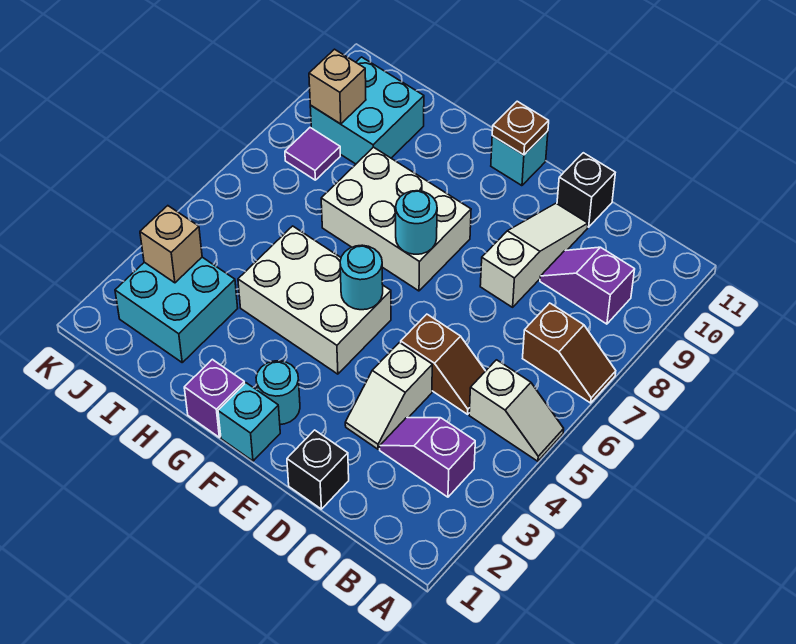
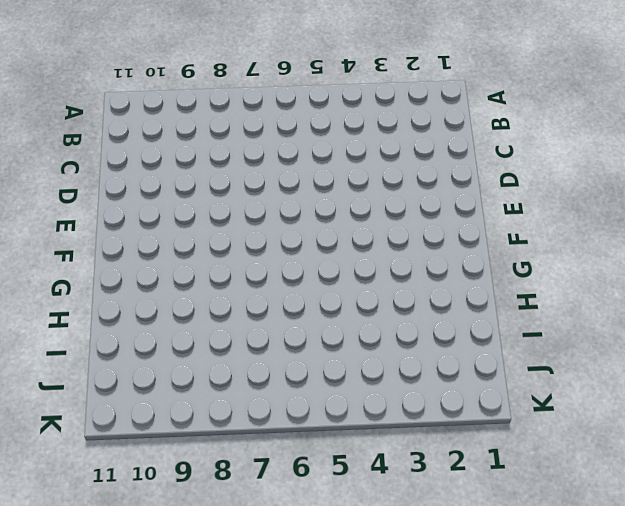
none -> white slope A5:B5 level 1 top B
none -> brown slope A7:B7 level 1 top B
none -> purple slope B3:C3 level 1 top B

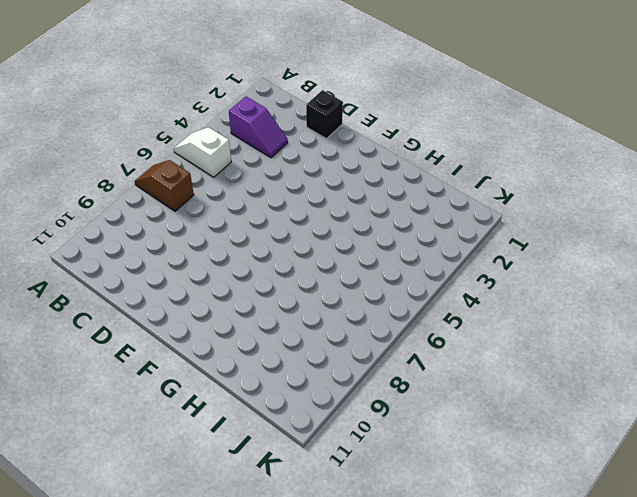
none -> purple slope B9:C9 level 1 top B
none -> brown slope C5:D5 level 1 top D
none -> white slope D3:D4 level 1 top 4

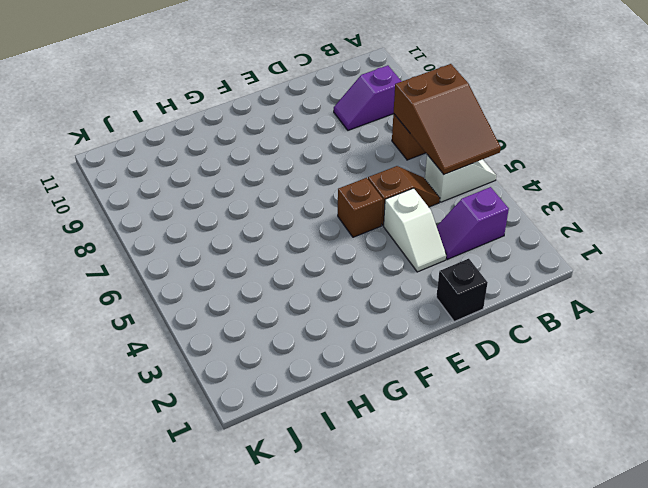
brown slope A5:B7 level 2 top 7 -> none
brown brick E5 level 1 -> none
none -> white slope D8:D10 level 1 top 8
none -> black brick D11 level 1
none -> cyan brick F1 level 1

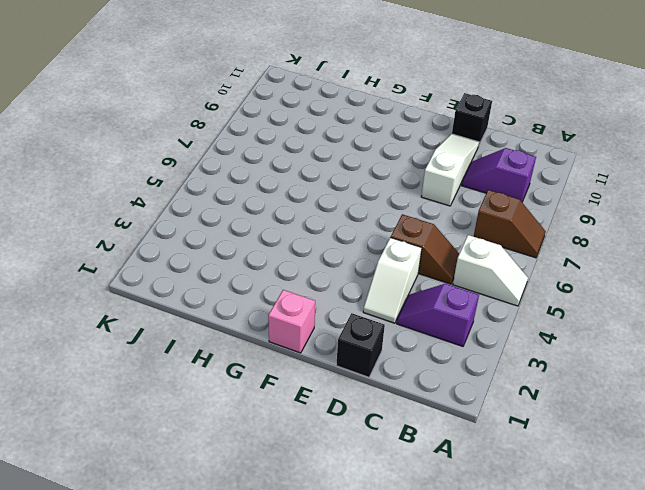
pink brick F1 level 1 -> cyan brick F1 level 1
none -> cyan round brick F2 level 1
none -> white brick F4:H5 level 1
none -> white brick F7:H8 level 1

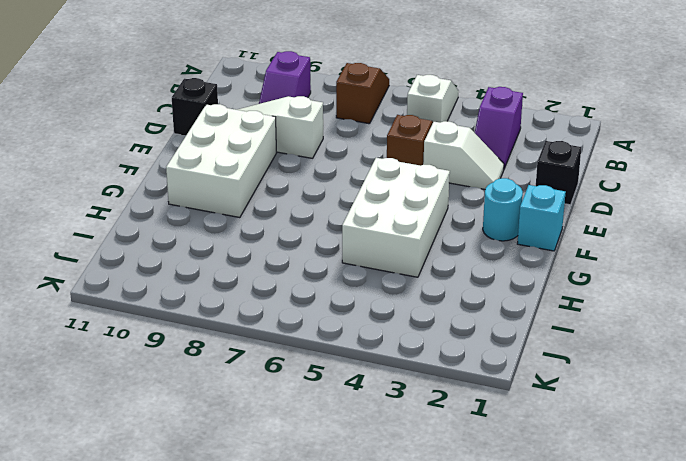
white brick E9:G10 level 1 -> white brick F7:H8 level 1
none -> cyan brick F11 level 1
none -> purple brick G1 level 1
none -> cyan brick I2:J3 level 1

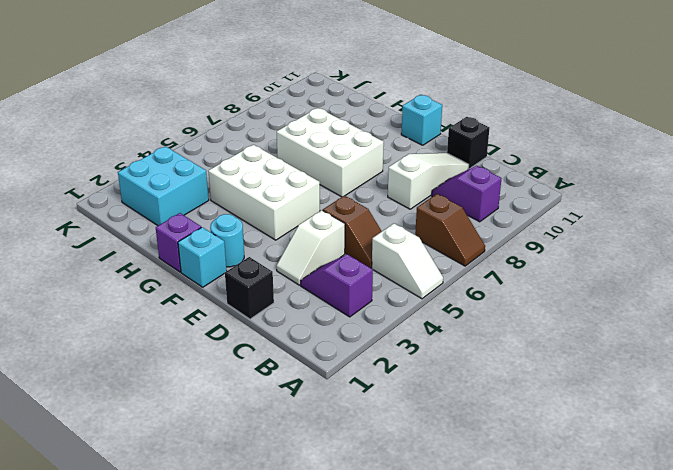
none -> cyan brick I9:J10 level 1
none -> purple tile J8 level 1
none -> cyan round brick F5 level 2

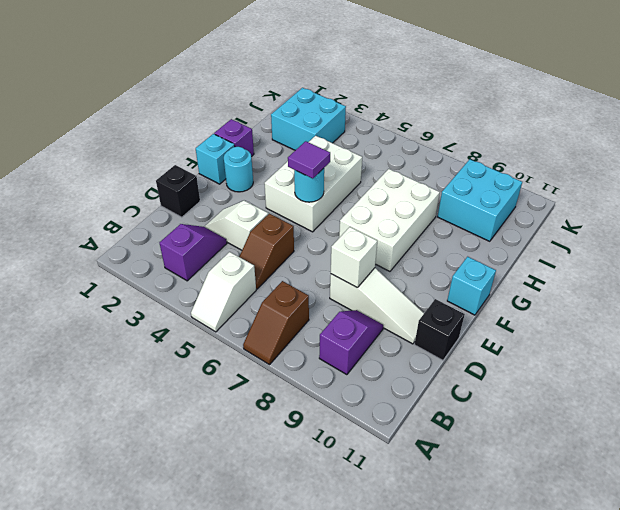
white brick D8 level 2 -> none
purple tile F5 level 3 -> purple tile J8 level 1
none -> cyan round brick F7 level 2
none -> brown plate F11 level 2
none -> tan brick J3 level 2

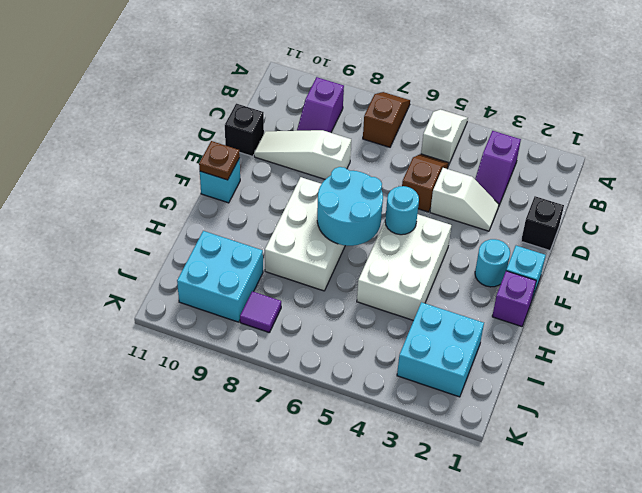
cyan round brick F6:G7 level 2 -> cyan round brick F7 level 2
none -> tan brick J3 level 2
none -> tan brick J9 level 2

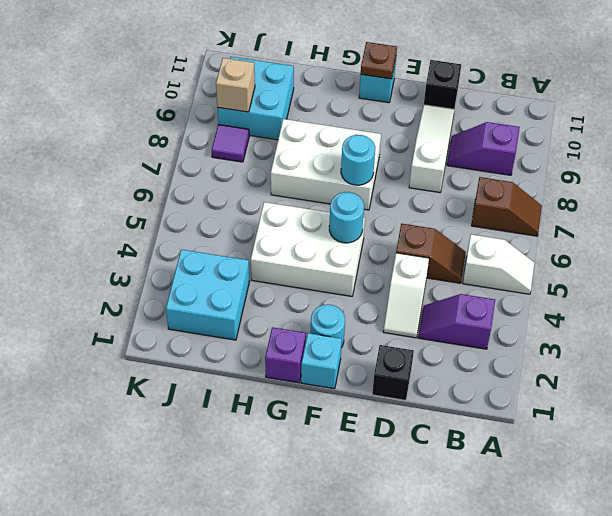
none -> tan brick J3 level 2

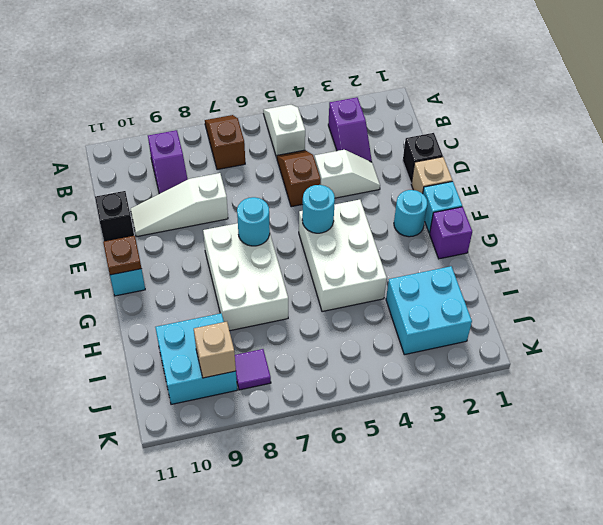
tan brick E1 level 1 -> tan brick J3 level 2

